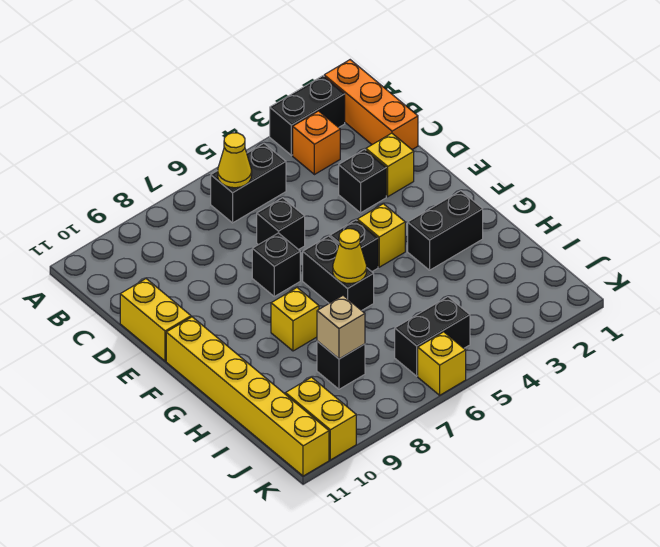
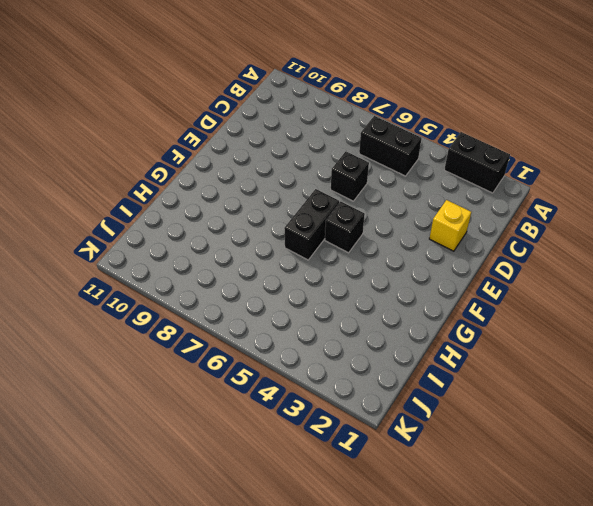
none -> orange brick A1:C1 level 1
none -> orange brick B3 level 1
none -> black brick D3 level 1

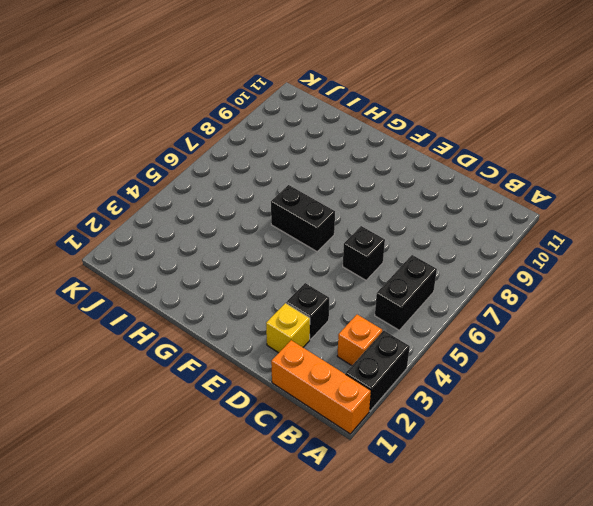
none -> yellow brick D11:E11 level 1
none -> black brick E7 level 1
none -> yellow brick F4 level 1

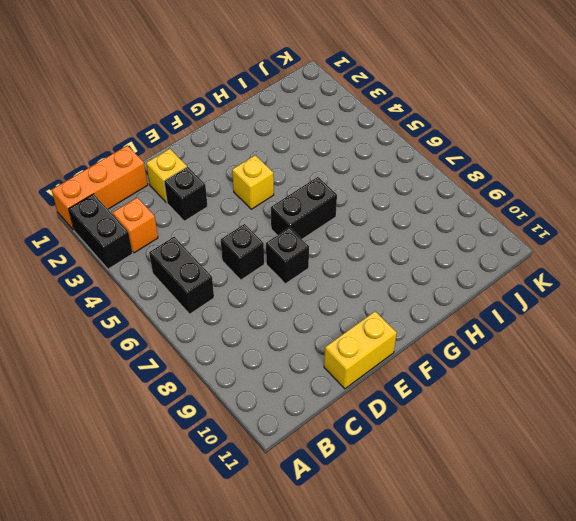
none -> black brick F5 level 1
none -> yellow brick F11:K11 level 1
none -> black brick G2:G3 level 1

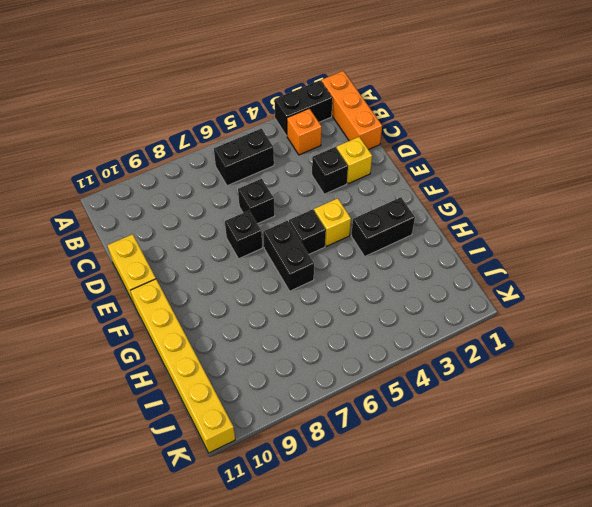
none -> yellow brick G8 level 1
none -> black brick I8 level 1
none -> black brick J5:J6 level 1

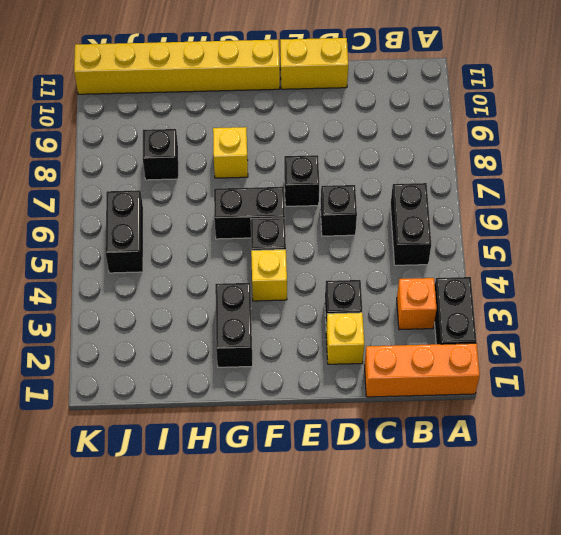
none -> yellow brick J10:K10 level 1
none -> yellow brick K6 level 1
none -> yellow cone B6 level 2

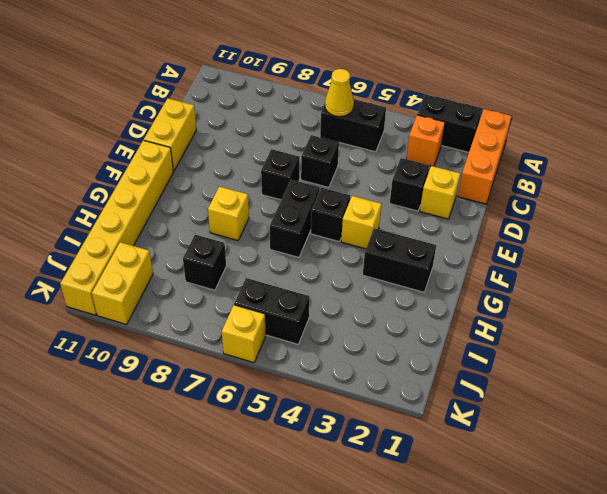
none -> yellow cone G6 level 2
none -> tan brick I8 level 2

